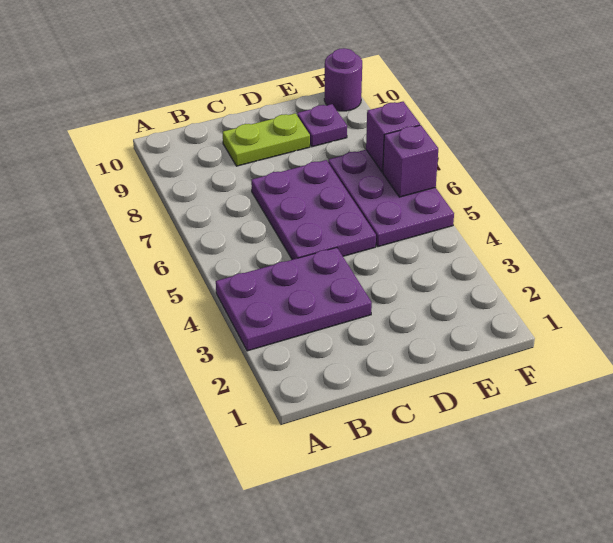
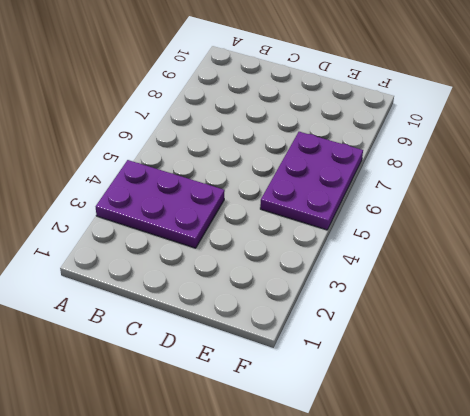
none -> purple plate C5:D7 level 1
none -> lime plate C9:D9 level 1

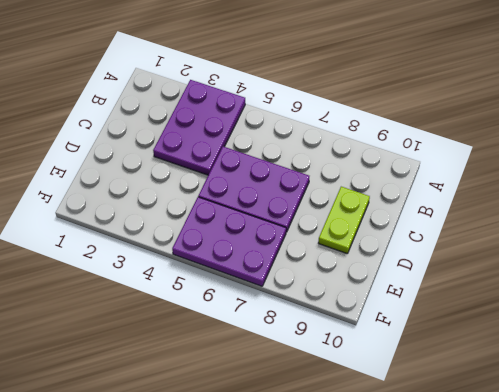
none -> purple plate E9 level 1
none -> purple round brick F10 level 1

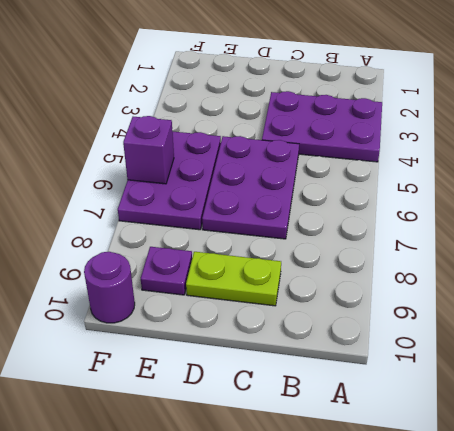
none -> purple brick F7 level 2

